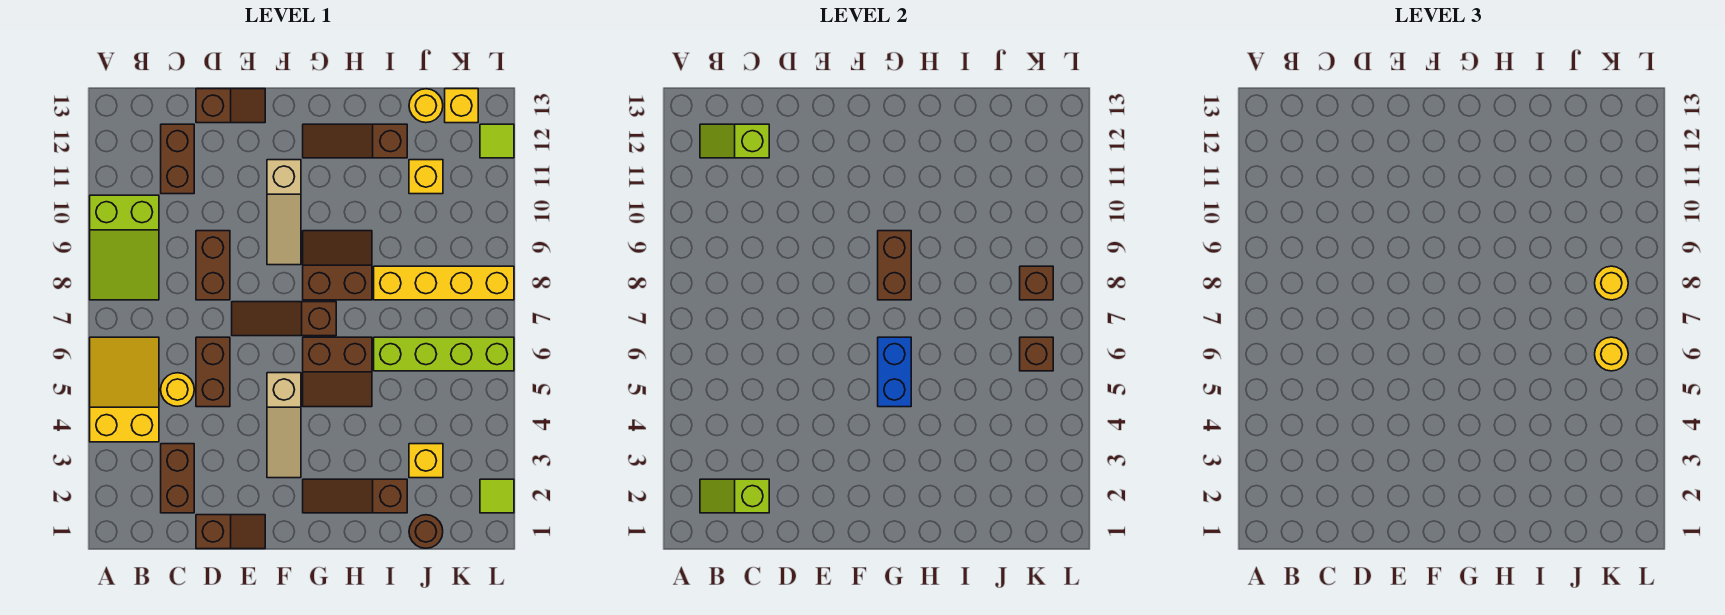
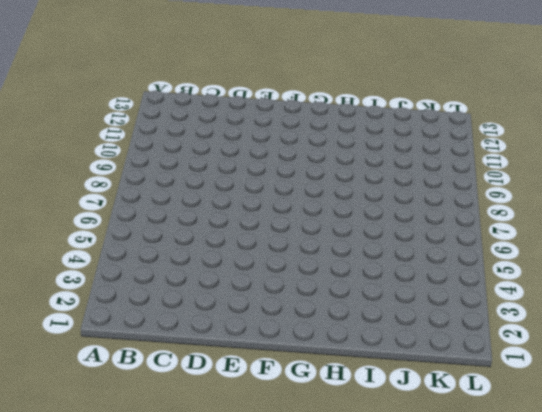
none -> yellow slope A4:B6 level 1 top 4
none -> lime slope A8:B10 level 1 top 10
none -> brown brick C2:C3 level 1
none -> yellow round brick C5 level 1

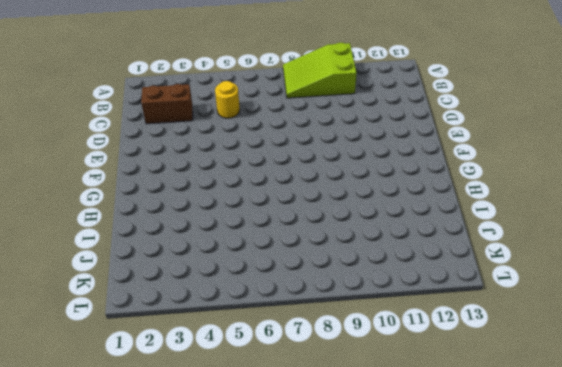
none -> yellow slope A4:B6 level 1 top 4
none -> brown brick C11:C12 level 1
none -> brown slope D1:E1 level 1 top D
none -> brown brick D5:D6 level 1

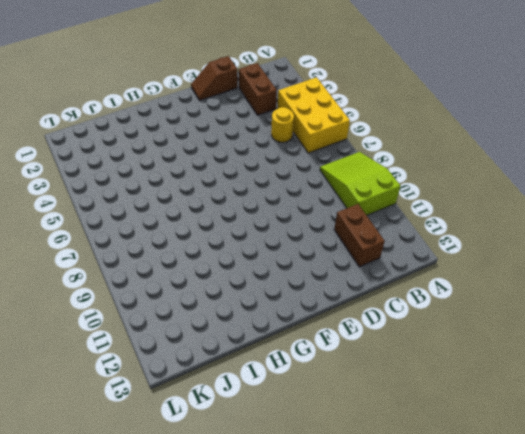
yellow brick A4:B6 level 1 -> yellow slope A4:B6 level 1 top 4
none -> brown brick D5:D6 level 1
none -> brown brick D8:D9 level 1
none -> brown slope D13:E13 level 1 top D
none -> brown slope E7:G7 level 1 top G

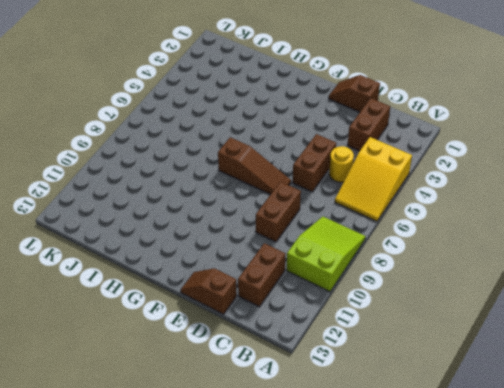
none -> tan slope F3:F5 level 1 top 5
none -> tan slope F9:F11 level 1 top 11
none -> brown slope G2:I2 level 1 top I
none -> brown slope G5:H6 level 1 top 6

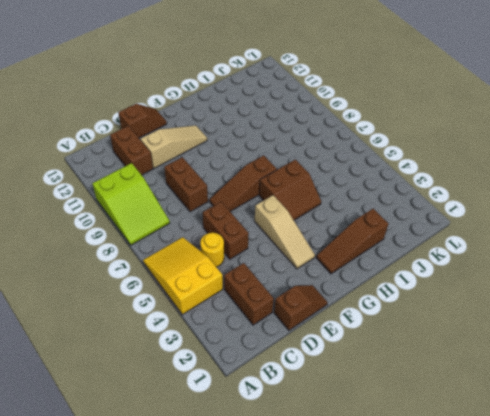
tan slope D11:F11 level 1 top D -> tan slope F9:F11 level 1 top 11
none -> brown slope G8:H9 level 1 top 8
none -> brown slope G12:I12 level 1 top I
none -> lime brick I6:L6 level 1
none -> yellow brick I8:L8 level 1

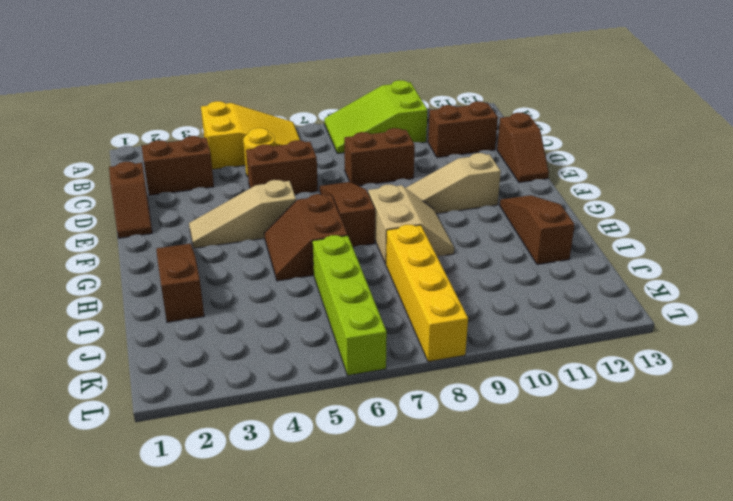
tan slope G8:H9 level 1 top 8 -> brown slope G8:H9 level 1 top 8
none -> brown round brick J1 level 1
none -> yellow brick J3 level 1
none -> yellow brick J11 level 1
none -> yellow round brick J13 level 1

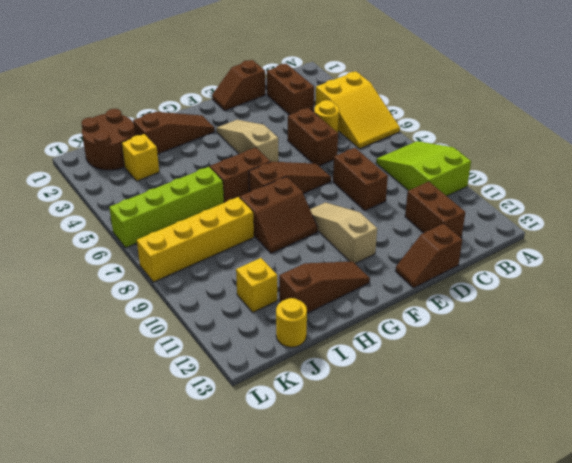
brown round brick J1:K2 level 1 -> brown round brick J1 level 1
none -> yellow brick K13 level 1
none -> lime tile L2 level 1
none -> lime tile L12 level 1
none -> lime slope B2:C2 level 2 top C

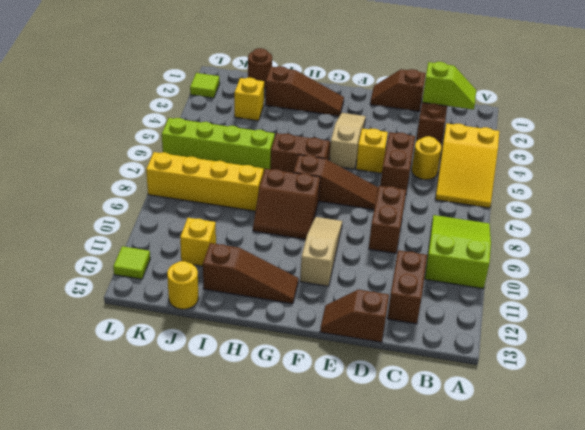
yellow brick E5 level 1 -> yellow brick K13 level 1
none -> lime slope B12:C12 level 2 top C
none -> blue brick G5:G6 level 2
none -> brown brick G8:G9 level 2
none -> brown brick K6 level 2

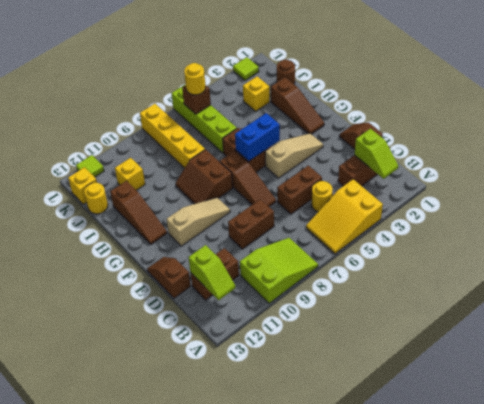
none -> brown brick G8:G9 level 2
none -> brown brick K8 level 2
none -> yellow round brick K8 level 3

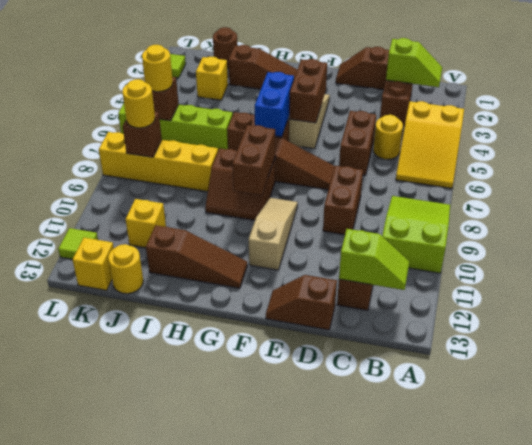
brown brick F4:F5 level 2 -> none

